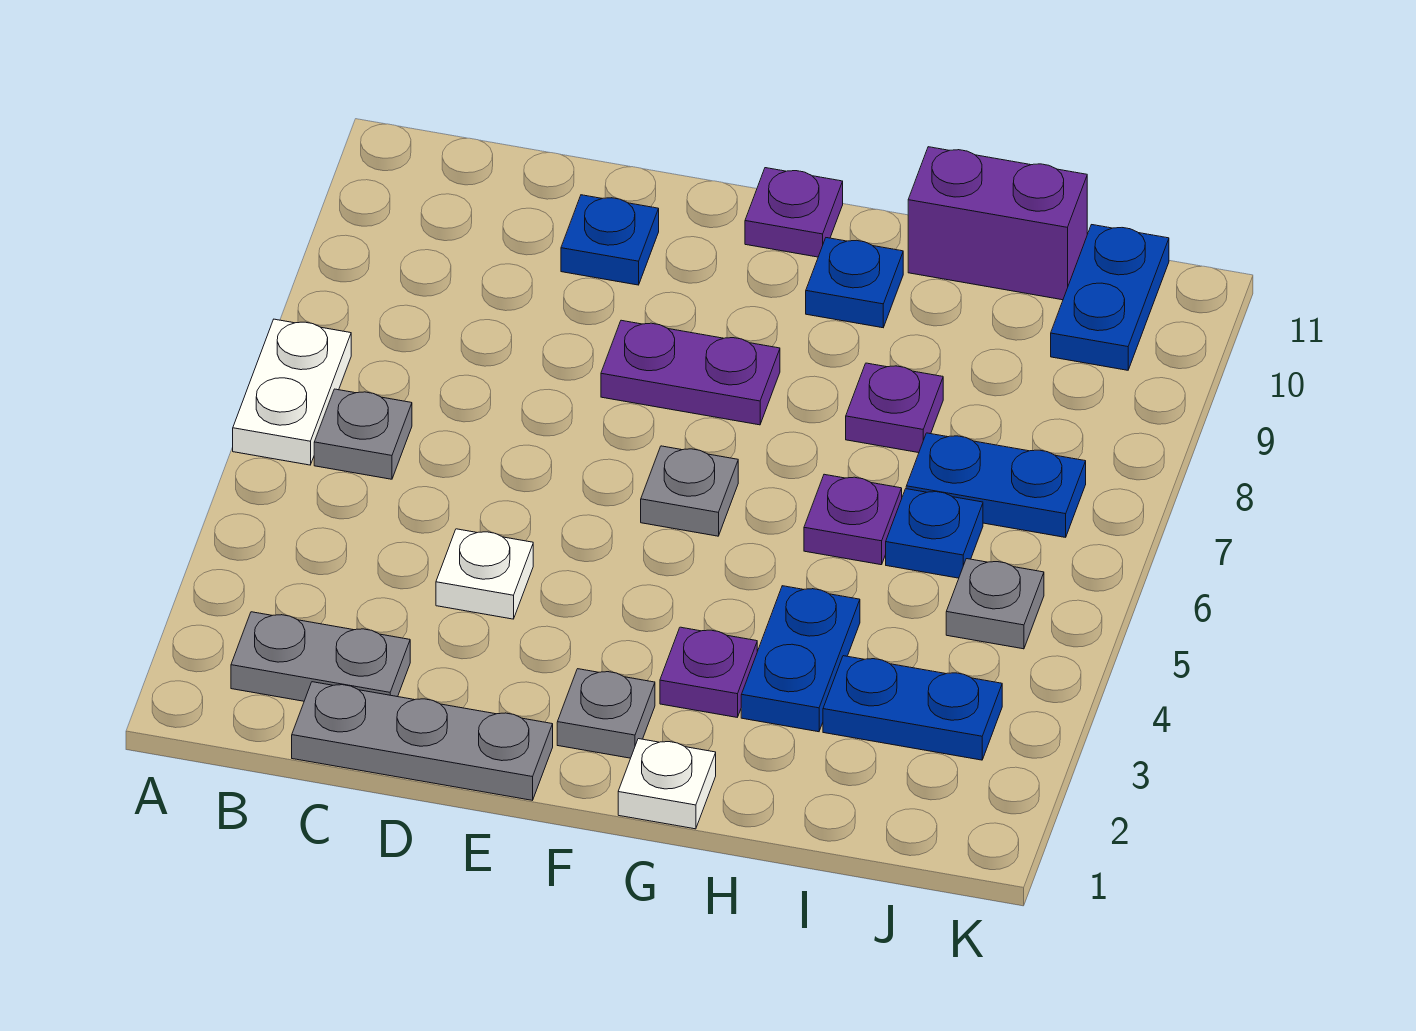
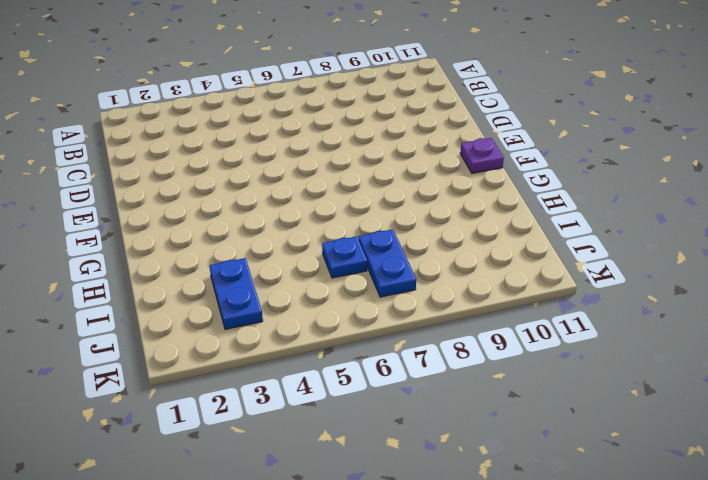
none -> white plate A6:A7 level 1
none -> grey plate B2:C2 level 1
none -> grey plate B6 level 1

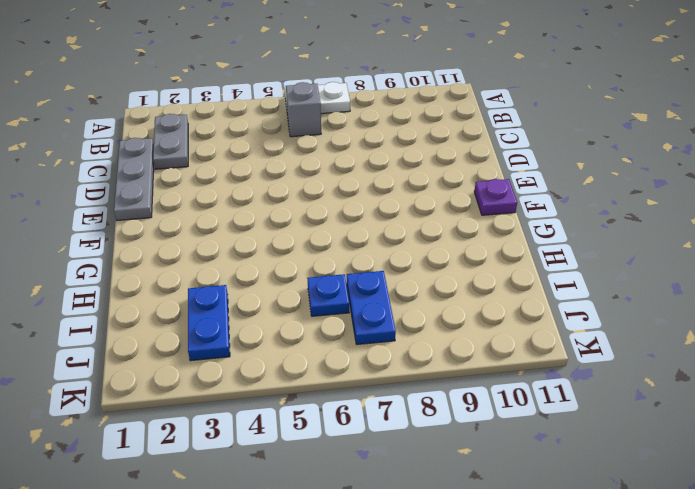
grey brick B6 level 1 -> grey plate B6 level 1
none -> white plate D4 level 1
none -> blue plate D10 level 1
none -> purple plate E8:F8 level 1

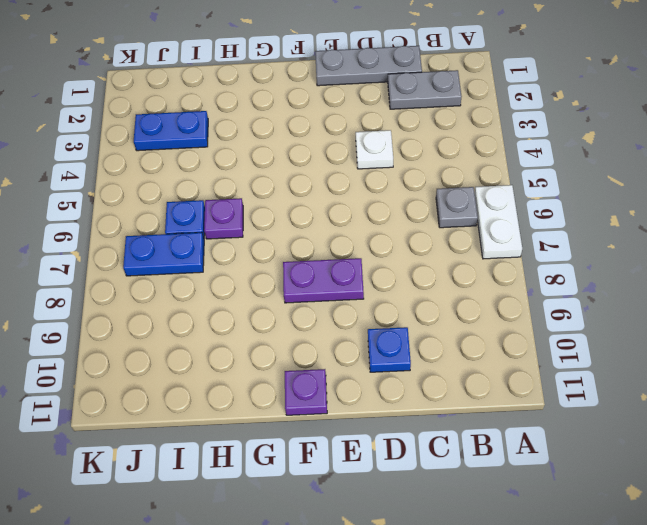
none -> grey plate F2 level 1
none -> grey plate F6 level 1
none -> white plate G1 level 1

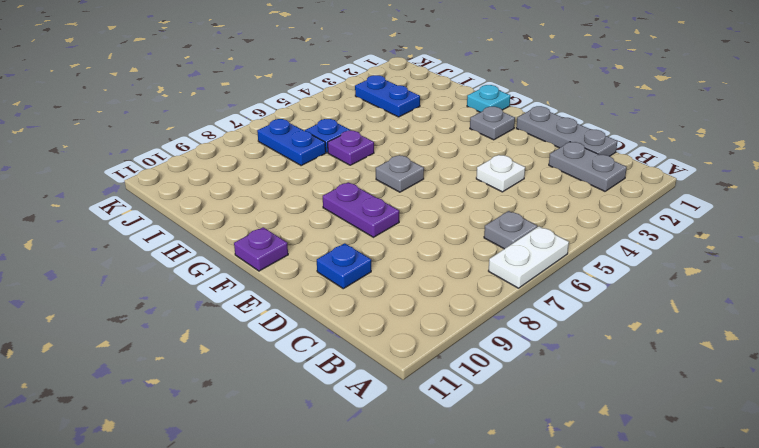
cyan plate G1 level 1 -> white plate G1 level 1
none -> purple plate G3 level 1
none -> blue plate G10 level 1
none -> blue plate H3:H4 level 1

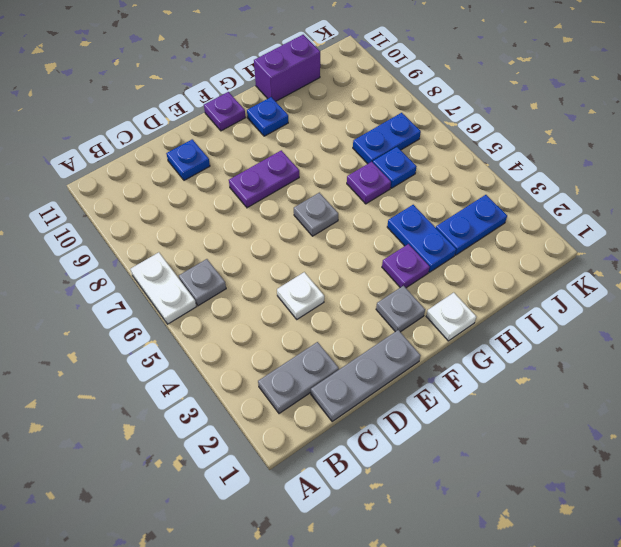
none -> purple plate H8 level 1
none -> grey plate J5 level 1
none -> blue plate J10:J11 level 1

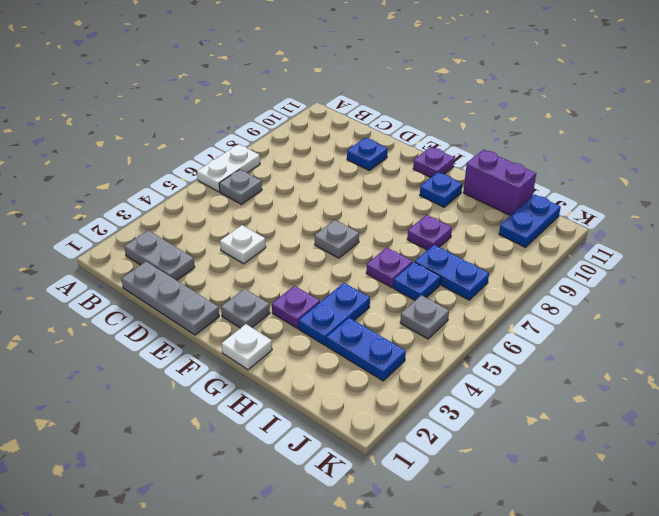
none -> purple plate E8:F8 level 1

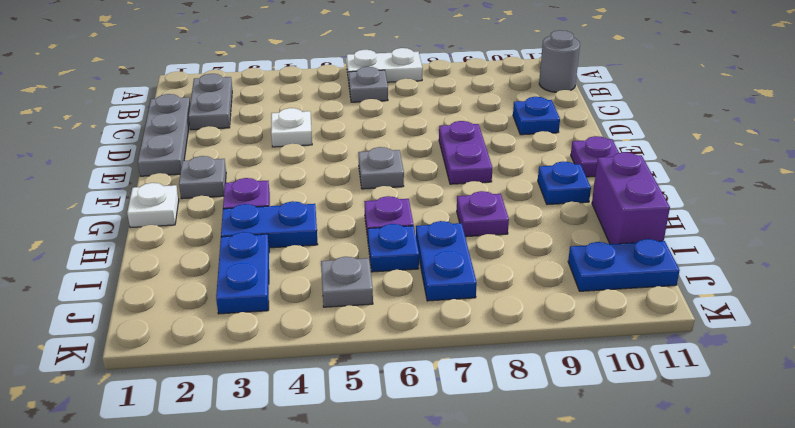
grey round brick B11 level 1 -> none

